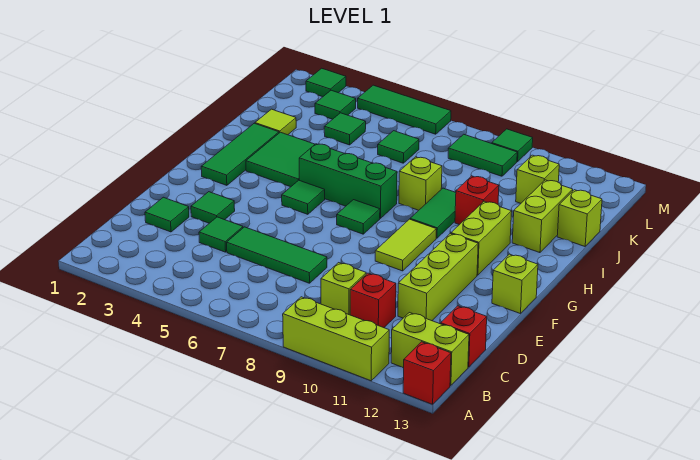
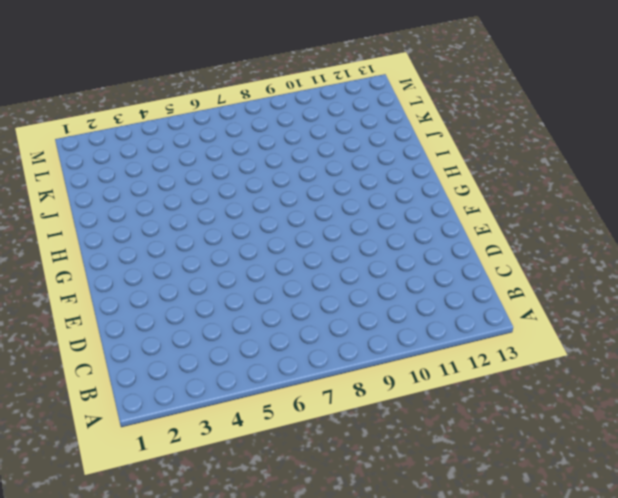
none -> lime brick A9:A11 level 1
none -> red brick A13 level 1
none -> lime brick B12:B13 level 1
none -> lime brick C9 level 1

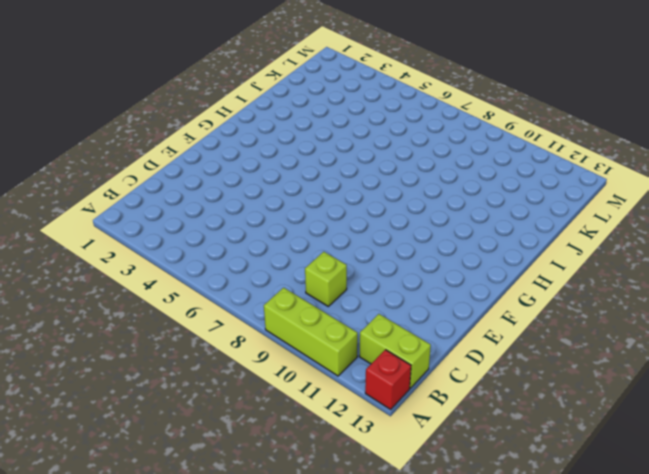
none -> red brick C10 level 1
none -> red brick C13 level 1
none -> green tile D2 level 1
none -> green tile D4 level 1

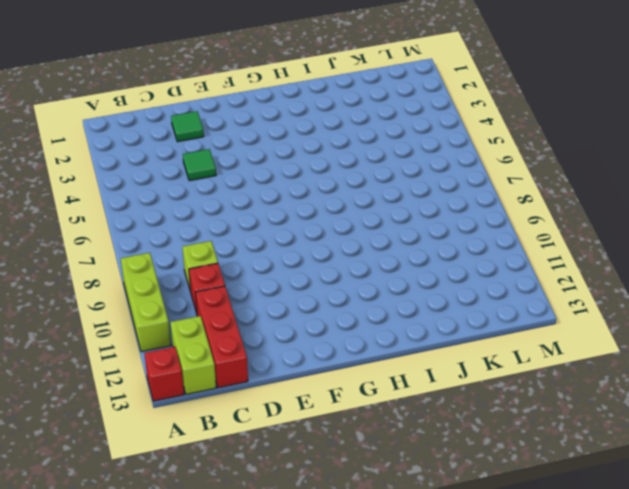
red brick C11:C13 level 1 -> red brick C13 level 1
none -> green tile D5:D7 level 1
none -> lime brick D11:F11 level 1
none -> green tile E3 level 1
none -> lime tile F9:G9 level 1

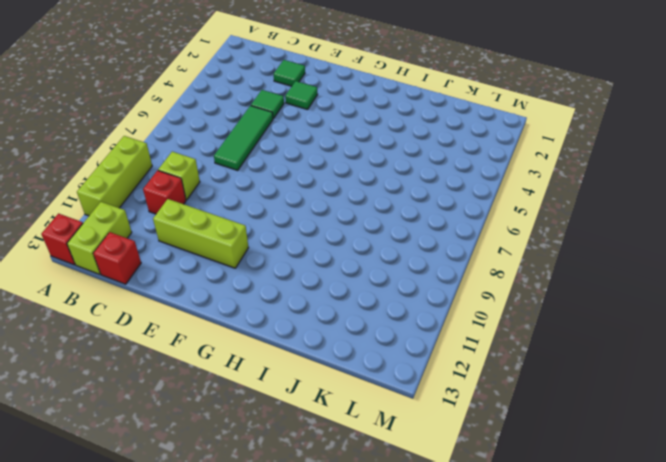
none -> lime tile F9:G9 level 1
none -> lime brick F13 level 1
none -> green tile G2:I2 level 1
none -> green tile G5 level 1

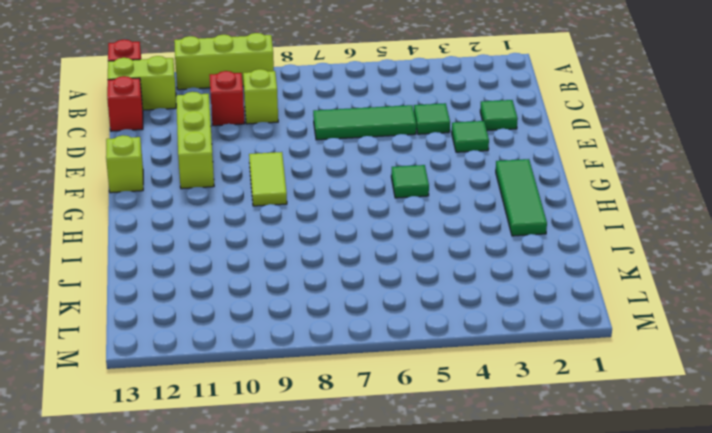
none -> green tile G7 level 1
none -> lime brick G11:H11 level 1
none -> green tile H3:I4 level 1
none -> green brick H5:H7 level 1

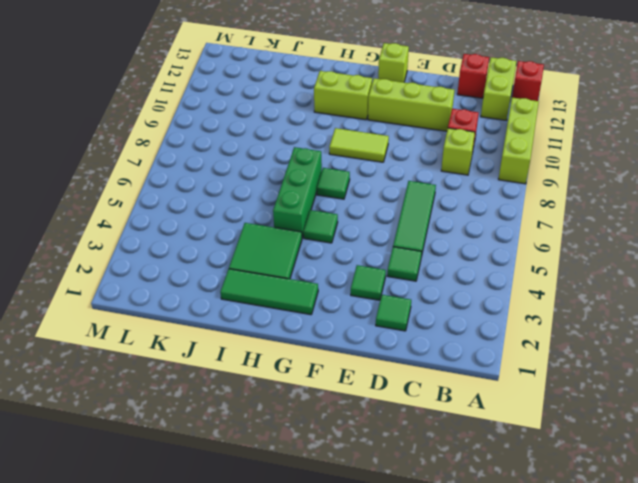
none -> green tile H9:I9 level 1
none -> lime brick I8 level 1
none -> red brick I10 level 1
none -> lime brick I12:J12 level 1

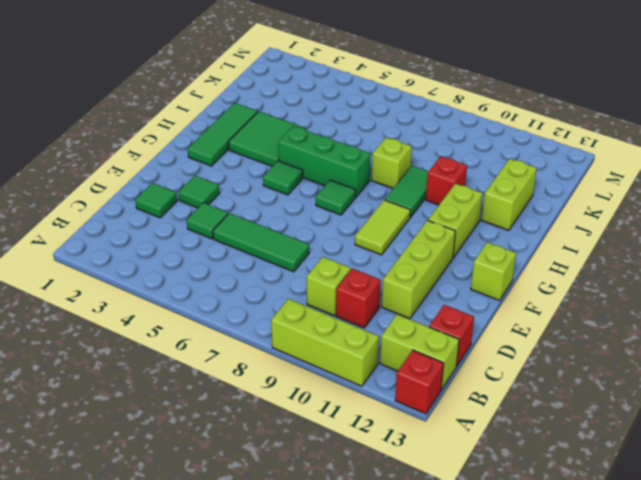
none -> lime tile J2 level 1
none -> lime brick J13 level 1
none -> green tile K4 level 1
none -> green tile K6 level 1

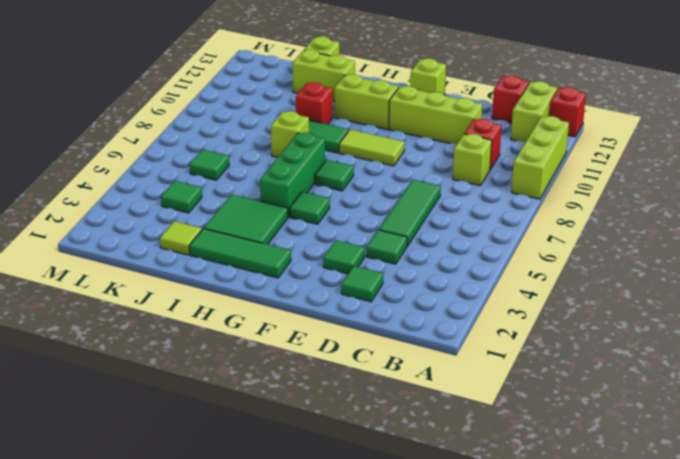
none -> lime brick K11 level 1
none -> green tile L3 level 1
none -> green tile L8:L9 level 1
none -> green tile M2 level 1

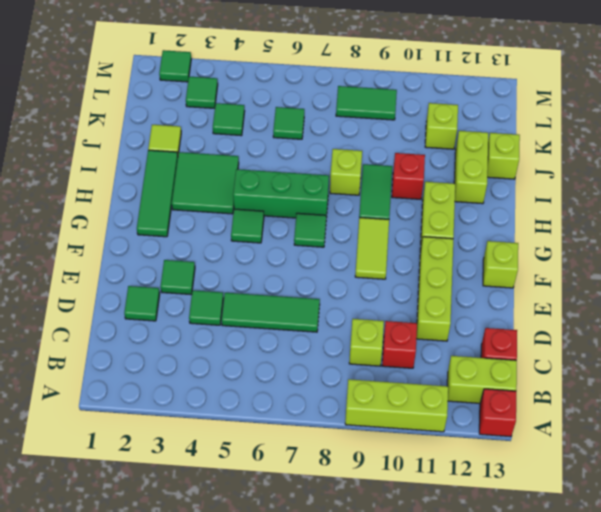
none -> green tile M4:M6 level 1
none -> green tile M9 level 1

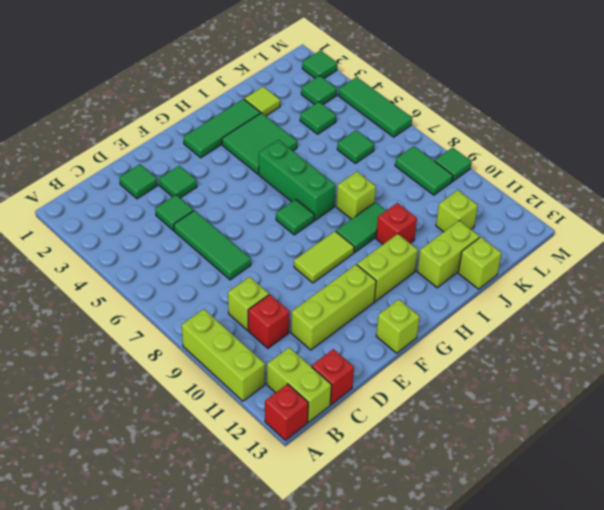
none -> green tile G5 level 1

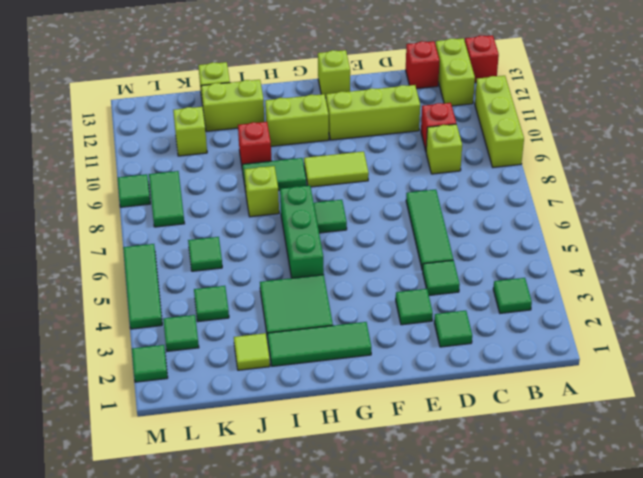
green tile B3 level 1 -> green tile G5 level 1

